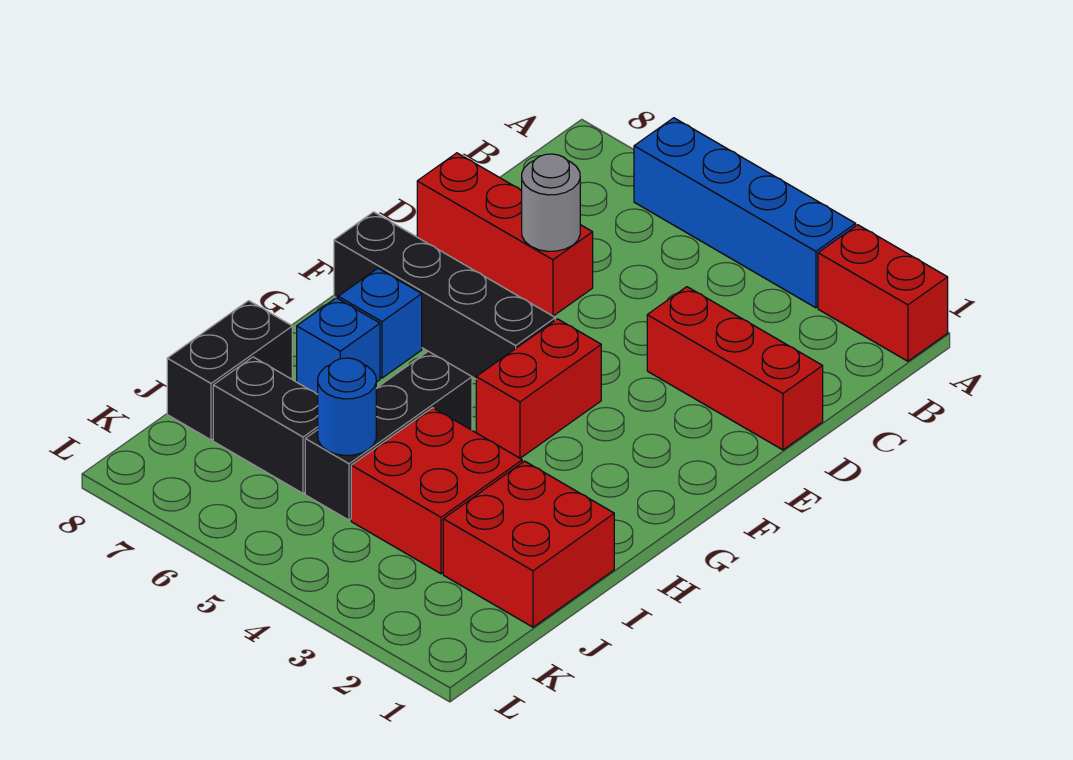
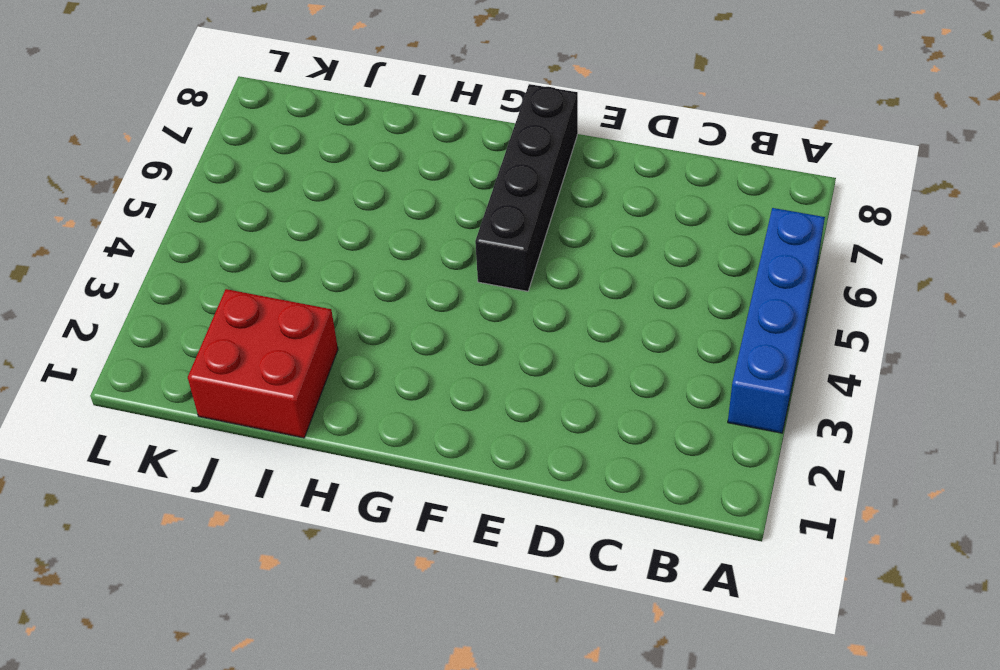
none -> red brick A1:A2 level 1
none -> red brick D1:D3 level 1
none -> red brick D6:D8 level 1

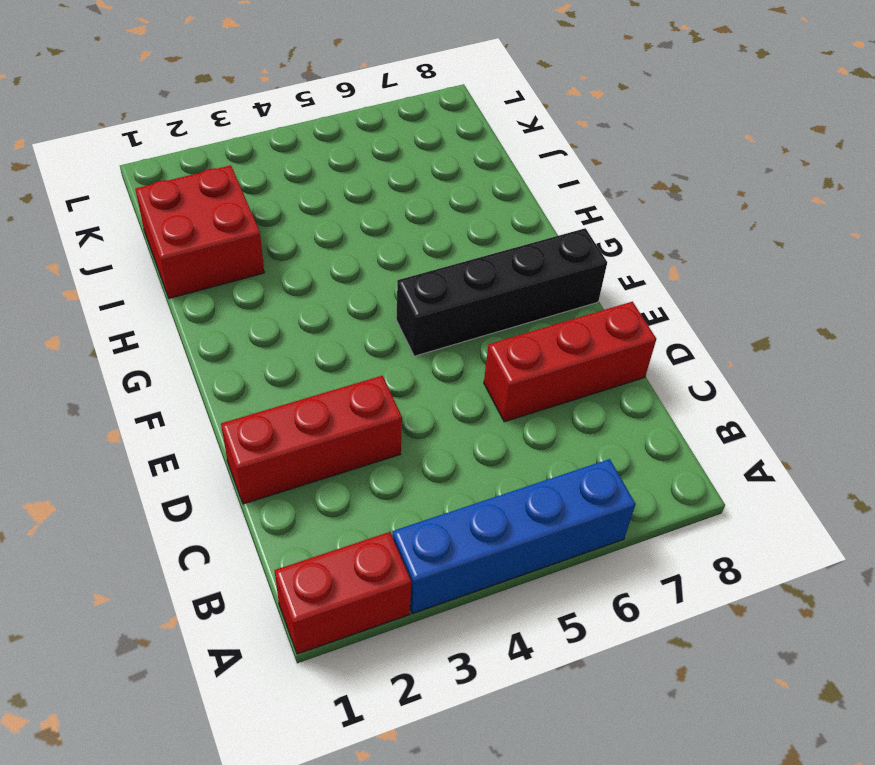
none -> red brick F4:G4 level 1
none -> blue brick G7 level 1
none -> black brick H5:J5 level 1

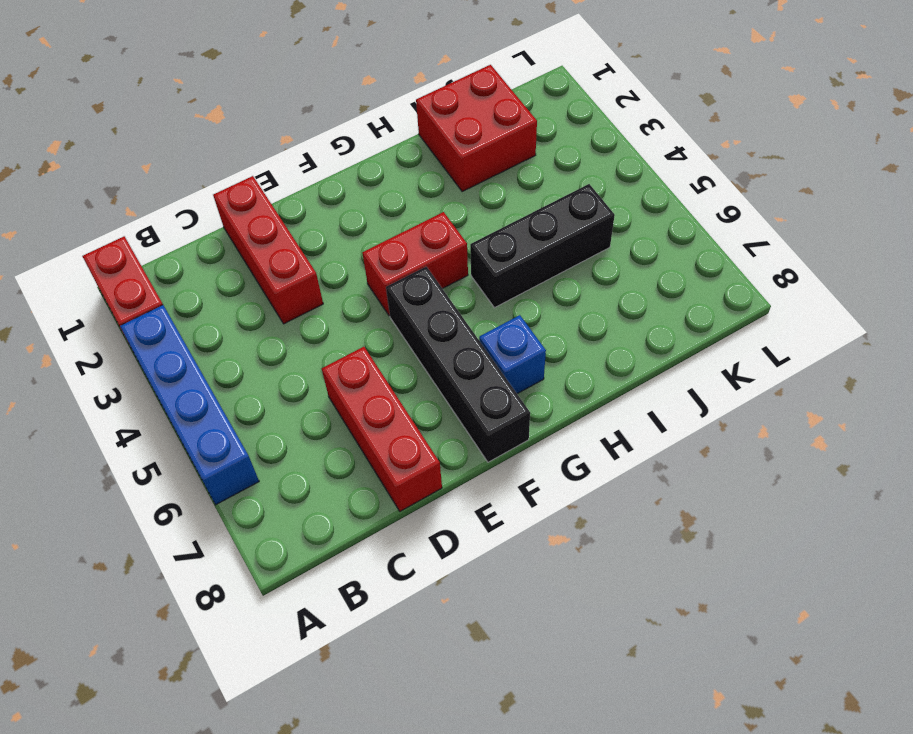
none -> blue brick H7 level 1
none -> red brick I3:J4 level 1
none -> black brick I8:J8 level 1

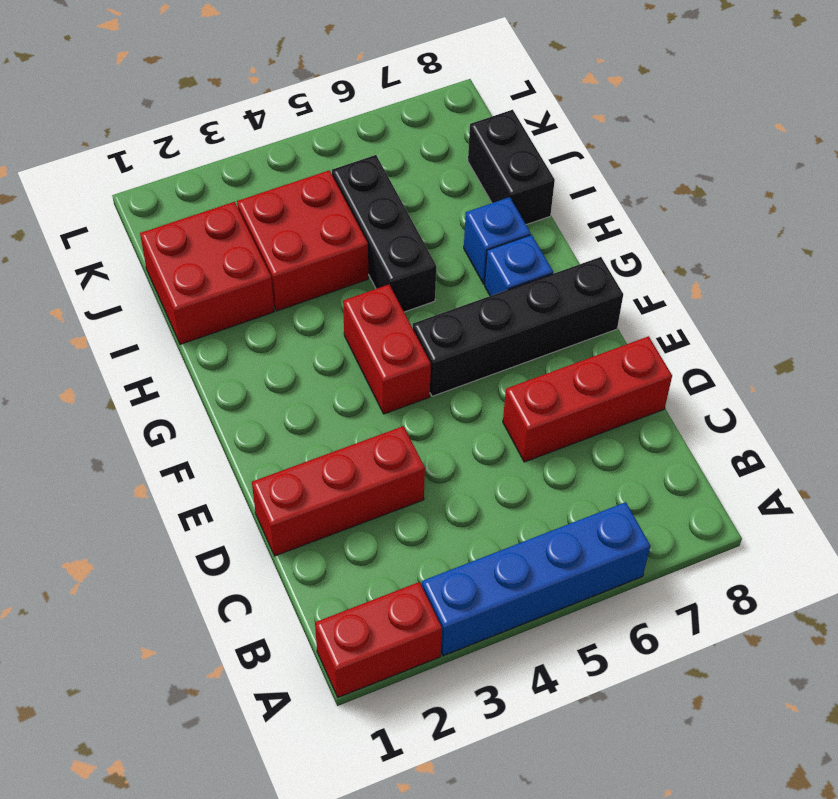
none -> black brick J6:J7 level 1
none -> grey round brick D6 level 2
none -> blue round brick J5 level 2

